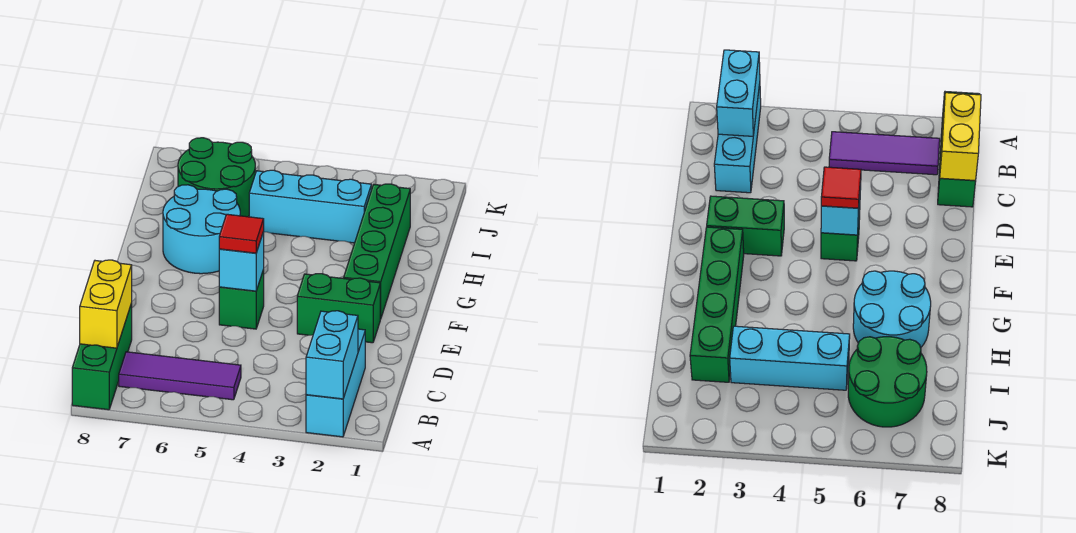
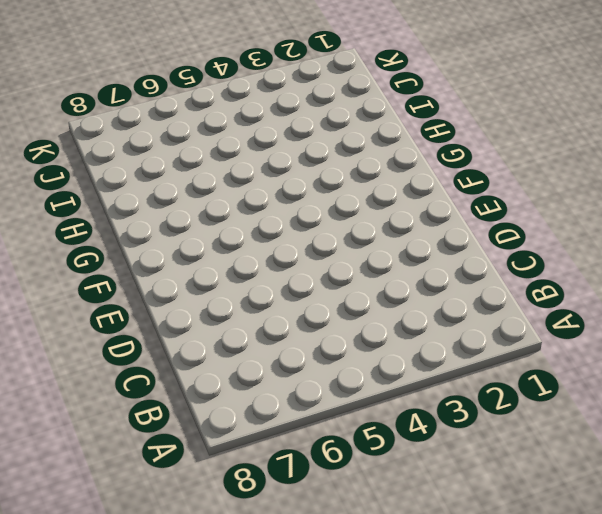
none -> cyan brick A2:C2 level 1
none -> green brick A8:C8 level 1
none -> purple tile B5:B7 level 1

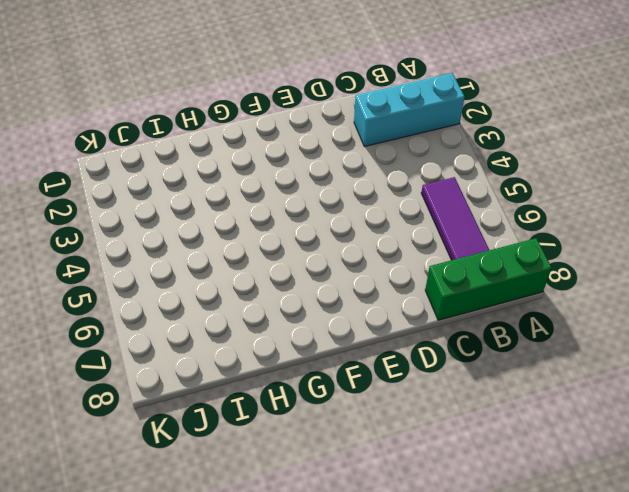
none -> green brick E2:E3 level 1
none -> green brick E5 level 1
none -> green brick F2:I2 level 1

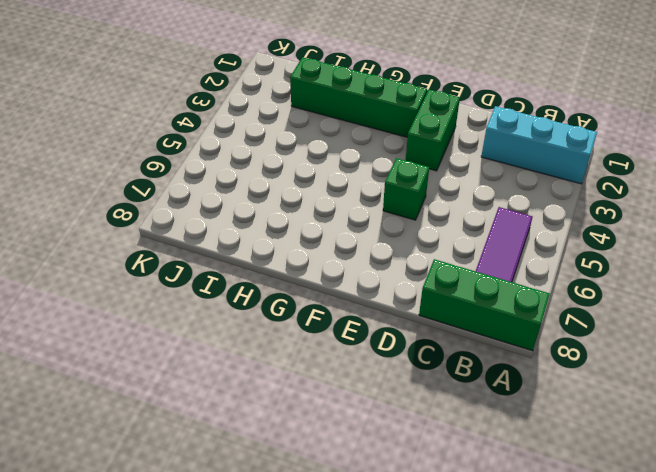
none -> cyan round brick G6:H7 level 1
none -> cyan brick I3:I5 level 1
none -> green round brick I6:J7 level 1

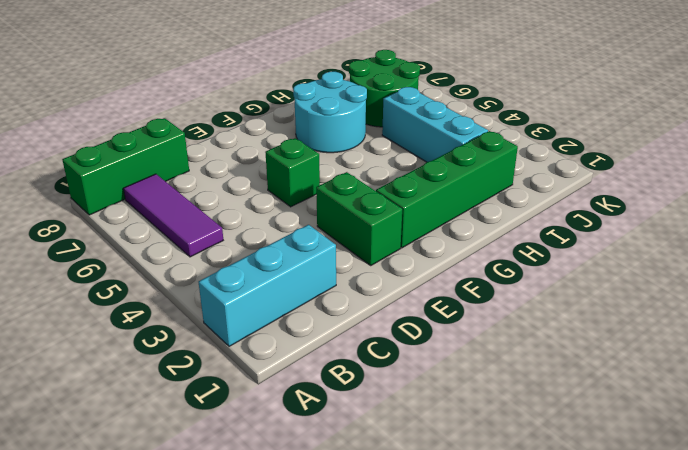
none -> cyan brick A2:B2 level 2
none -> yellow brick B8:C8 level 2
none -> cyan brick E5 level 2

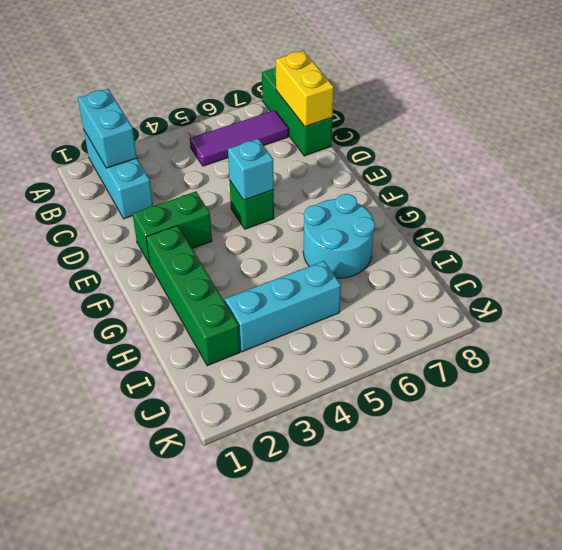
none -> green round brick I6:J7 level 1
none -> red tile E5 level 3

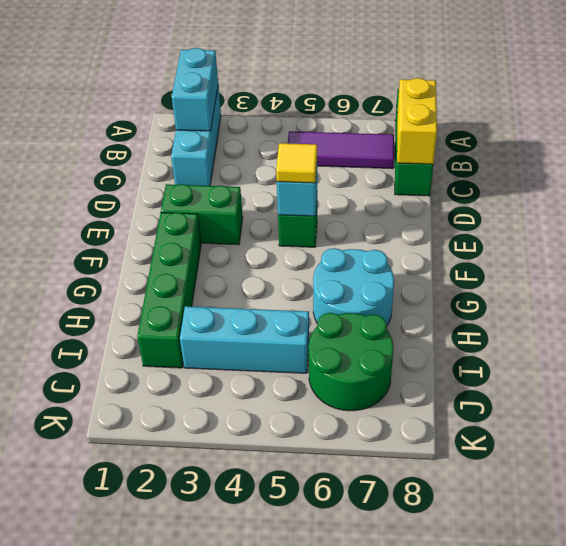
yellow tile E5 level 3 -> red tile E5 level 3

